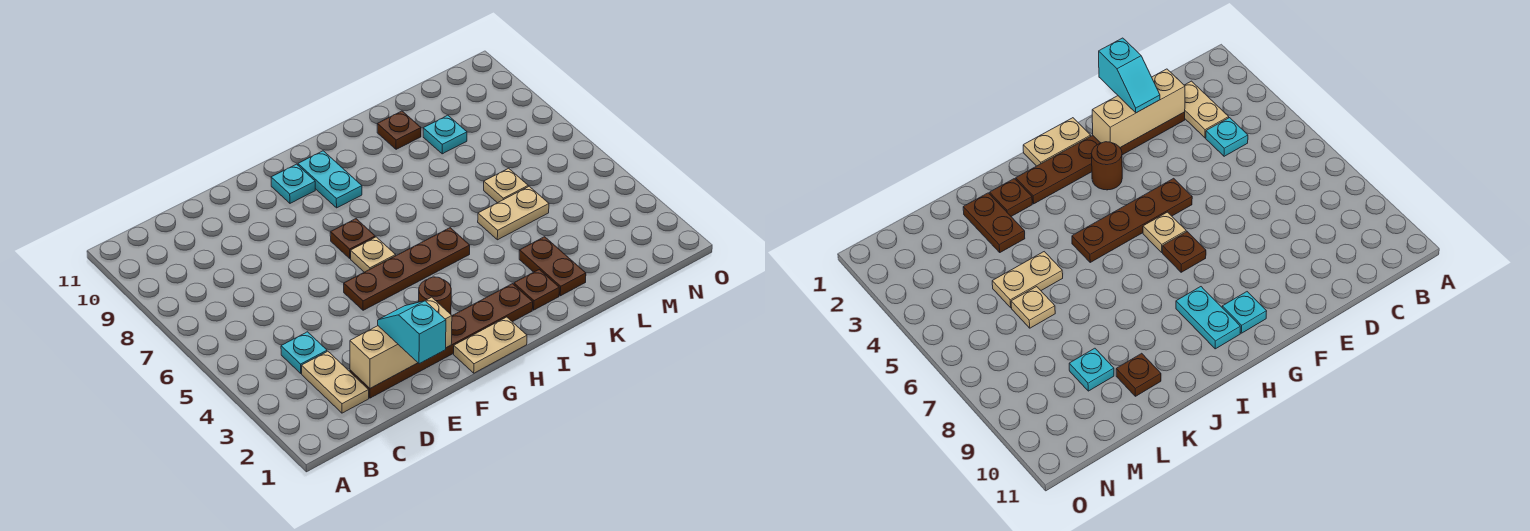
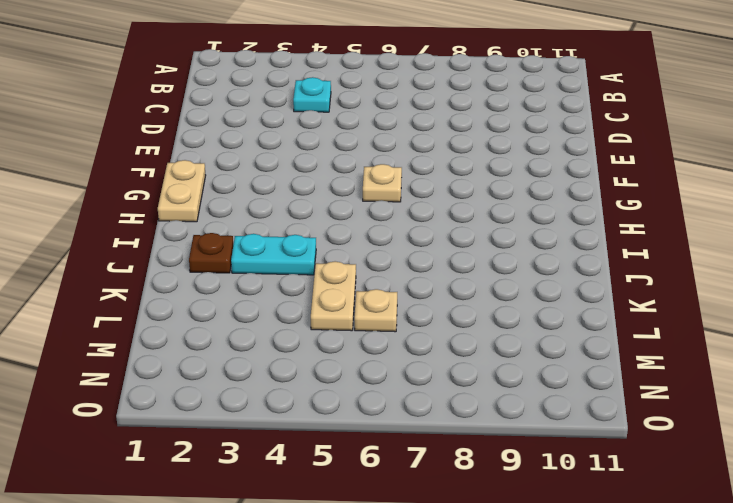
cyan plate J3:J4 level 1 -> cyan plate H9:H10 level 1
none -> tan plate C2:C3 level 1
none -> brown plate D2:I2 level 1
none -> brown plate F5:I5 level 1

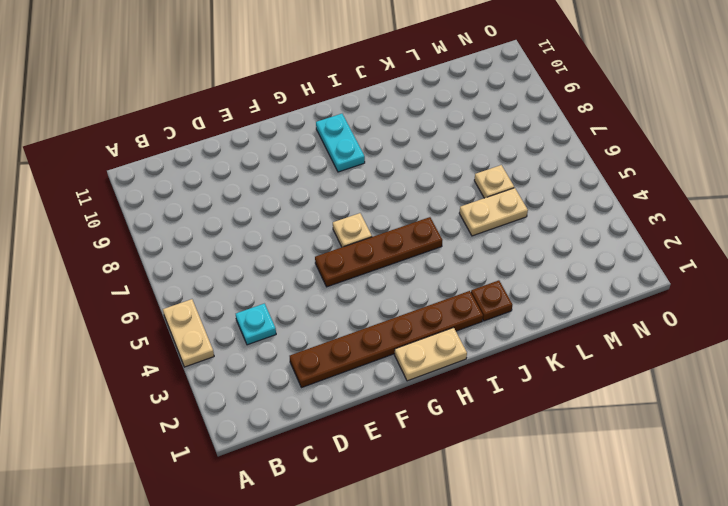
tan plate A4:A5 level 1 -> tan plate C2:C3 level 1
none -> brown round brick G3 level 1
none -> brown plate G7 level 1
none -> cyan plate G10 level 1

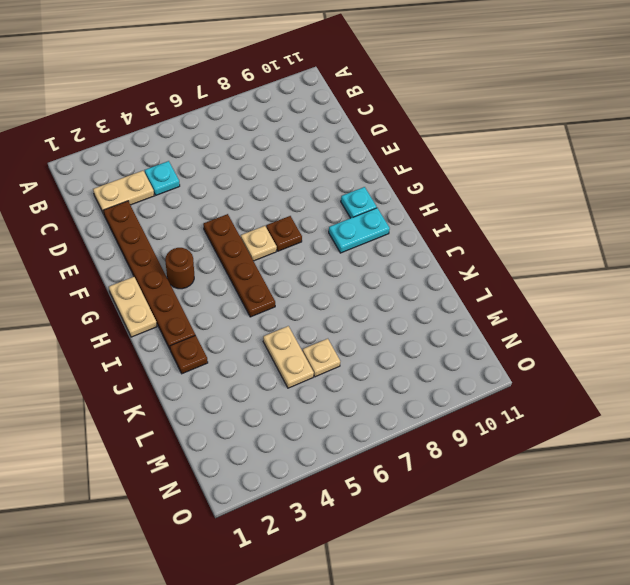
none -> brown plate K2:K3 level 1
none -> brown plate K10 level 1
none -> cyan plate L9 level 1

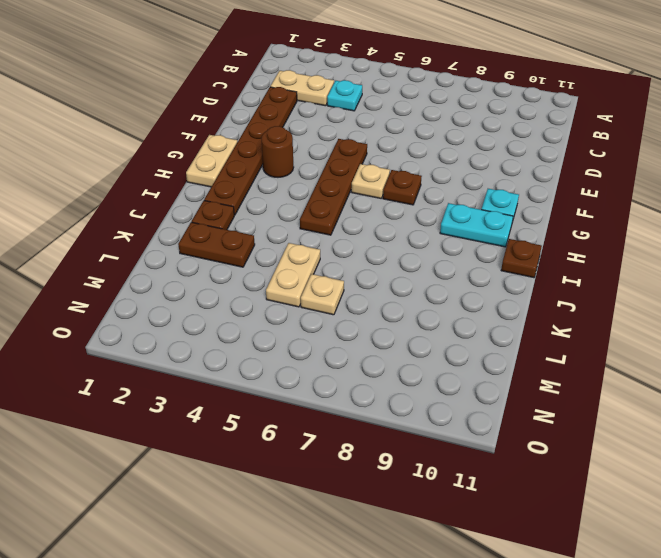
brown plate I11 level 1 -> brown plate K10 level 1
none -> cyan plate L9 level 1
none -> tan brick D2:F2 level 2
none -> cyan slope E1:E2 level 3 top 1

